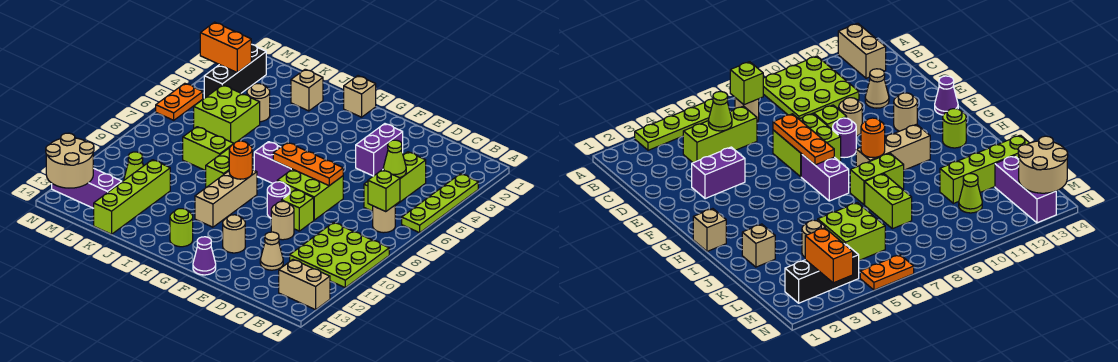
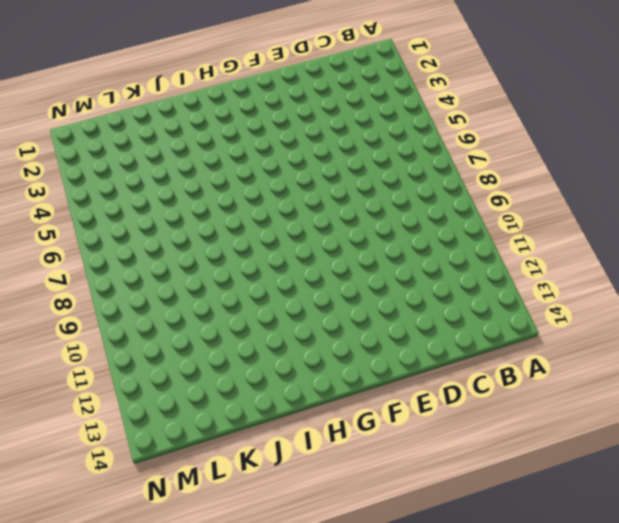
none -> lime plate A3:A6 level 1
none -> lime plate A9:C11 level 1
none -> tan brick A13:B13 level 1
none -> tan round brick B7 level 1

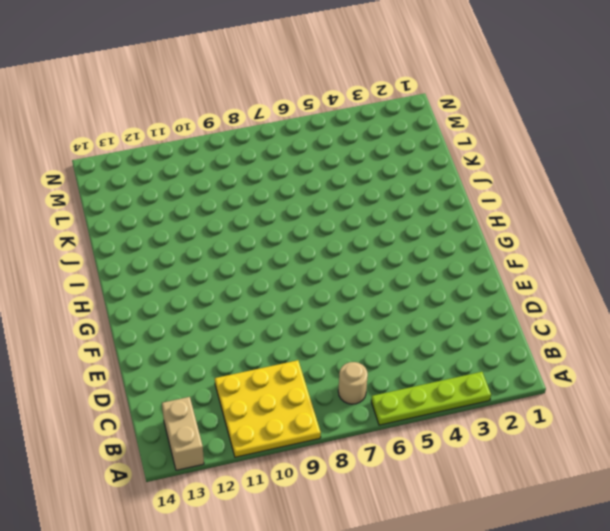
yellow plate A9:C11 level 1 -> lime plate A9:C11 level 1
none -> lime brick C4:C6 level 1
none -> tan cone D12 level 1
none -> purple brick E3:E4 level 1
none -> lime brick E7:F8 level 1

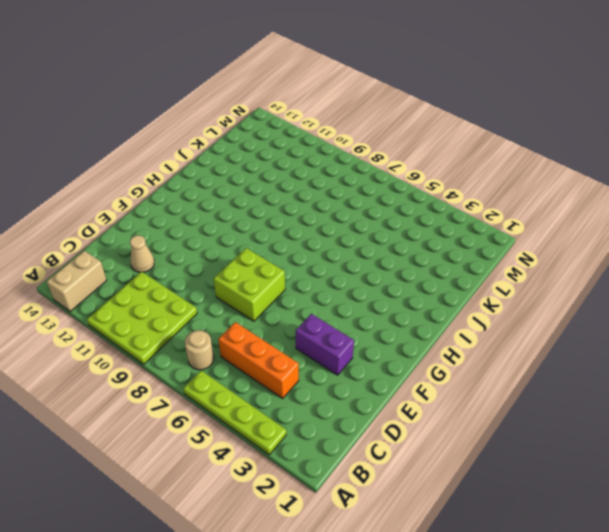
orange brick C4:C6 level 1 -> lime brick C4:C6 level 1
none -> lime brick E9 level 1
none -> tan round brick E10 level 1
none -> purple round brick F9 level 1
none -> tan round brick F12 level 1

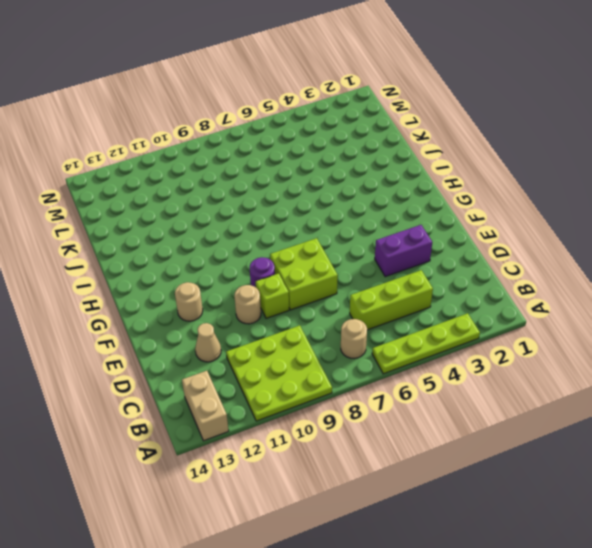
none -> purple cone F14 level 1
none -> purple brick G7:H7 level 1
none -> tan brick H1 level 1
none -> tan brick H9:H11 level 1

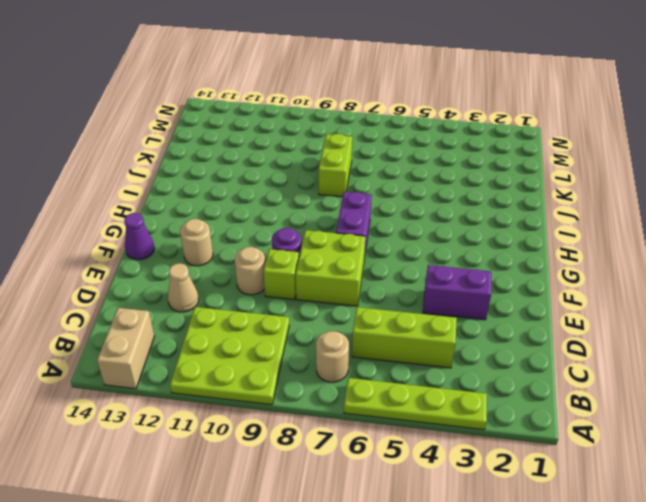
none -> tan brick H1 level 1
none -> tan brick H9:H11 level 1
none -> lime round brick H13 level 1
none -> lime brick I8:I9 level 1

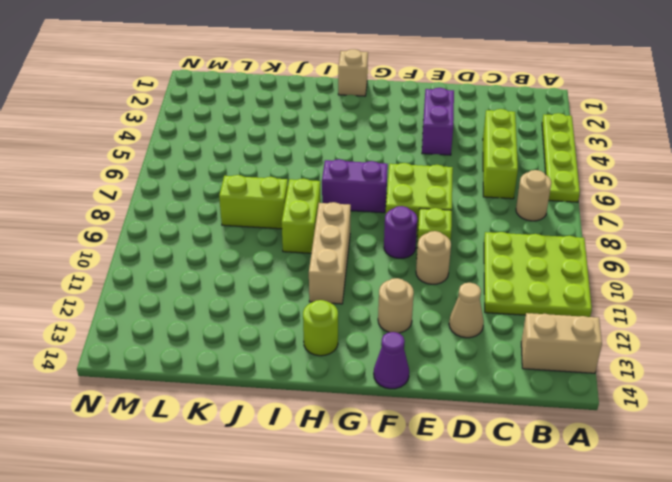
none -> tan brick J2 level 1
none -> tan round brick K4 level 1
none -> lime brick K5:L6 level 1
none -> lime brick K11:K14 level 1

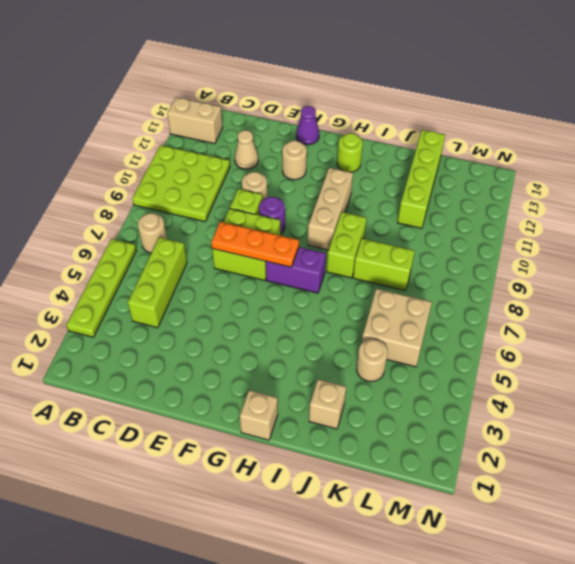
tan brick K5:L6 level 1 -> lime brick K5:L6 level 1
none -> purple brick E3:E4 level 1
none -> lime cone L11 level 1
none -> purple brick L13:N13 level 1
none -> black brick M2:M4 level 1

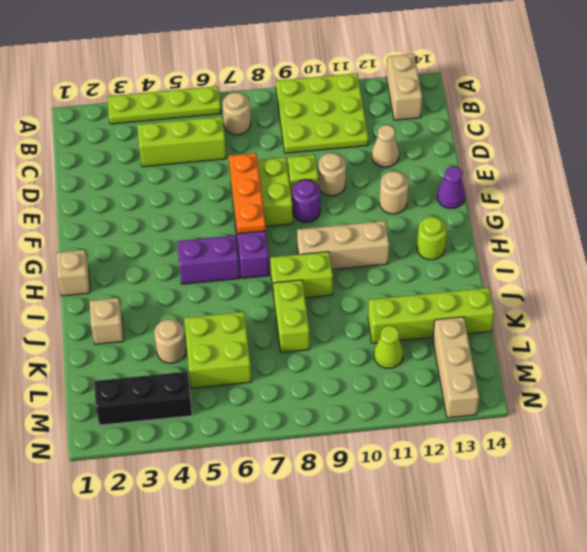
purple brick H5:H6 level 1 -> purple brick E3:E4 level 1
tan brick L13:N13 level 1 -> purple brick L13:N13 level 1
none -> orange plate N5:N6 level 1
none -> lime brick B7 level 2
none -> lime cone C5 level 2
none -> orange round brick H9 level 2

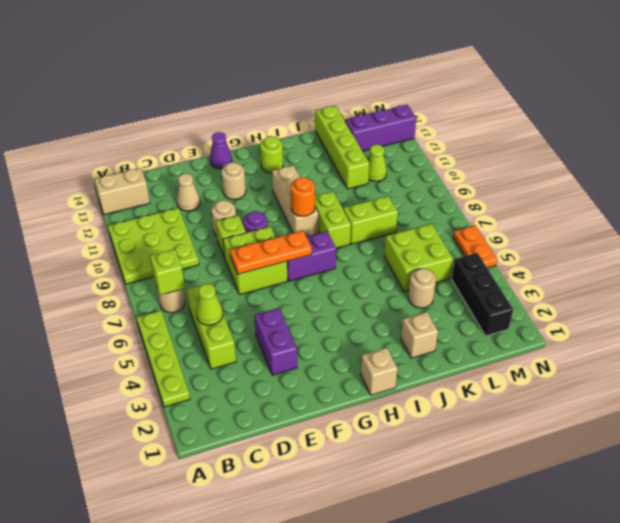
none -> orange brick M3:N3 level 2
none -> tan round brick M13:N14 level 2

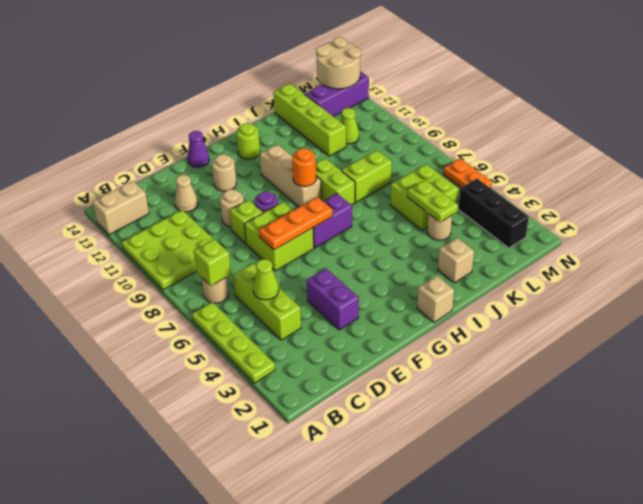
lime plate K4:K5 level 2 -> none
none -> orange brick M3:N3 level 2

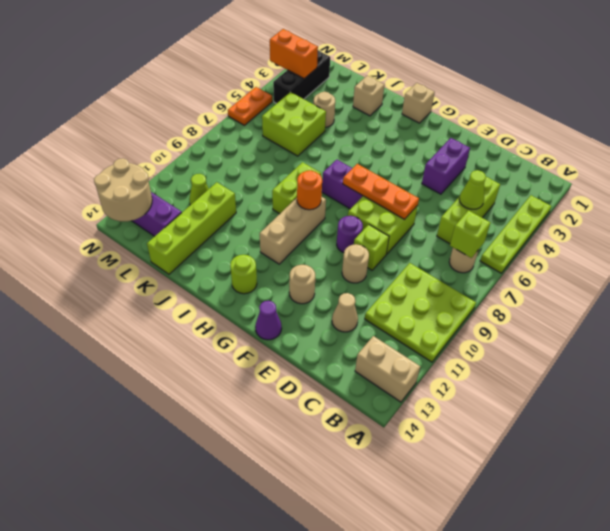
none -> lime brick J8:K8 level 1

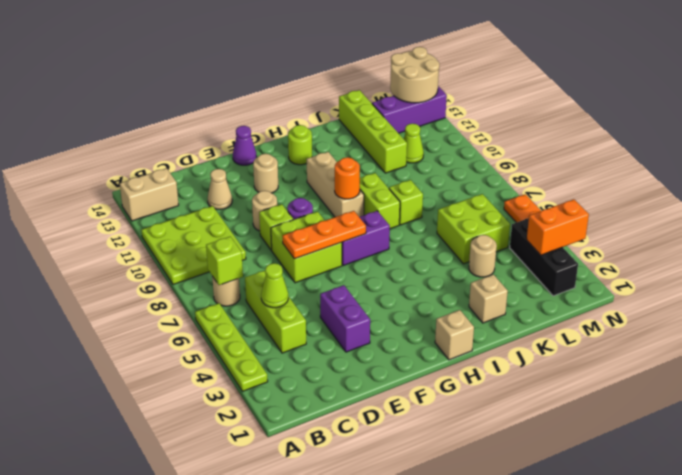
lime brick J8 level 1 -> lime brick J8:K8 level 1

